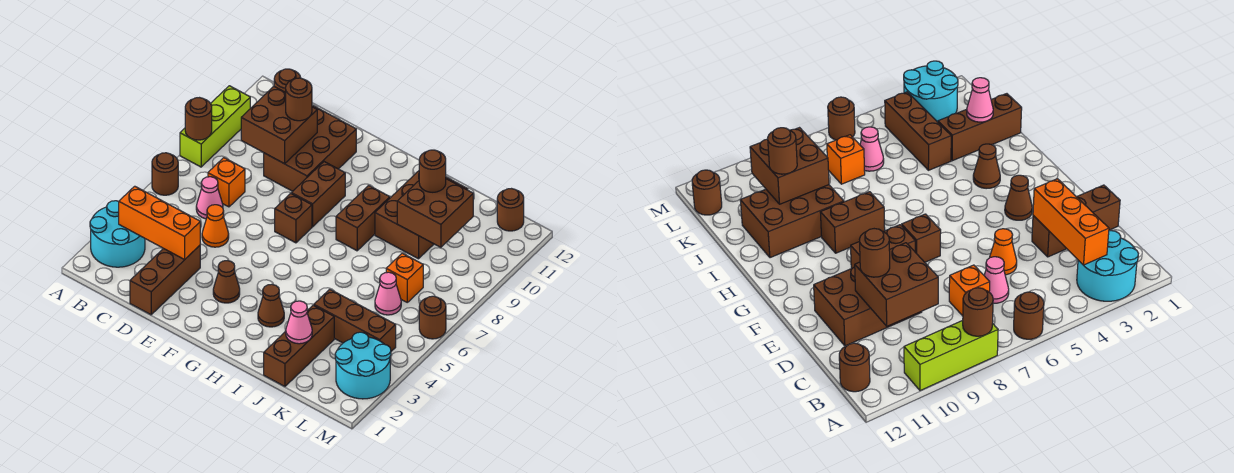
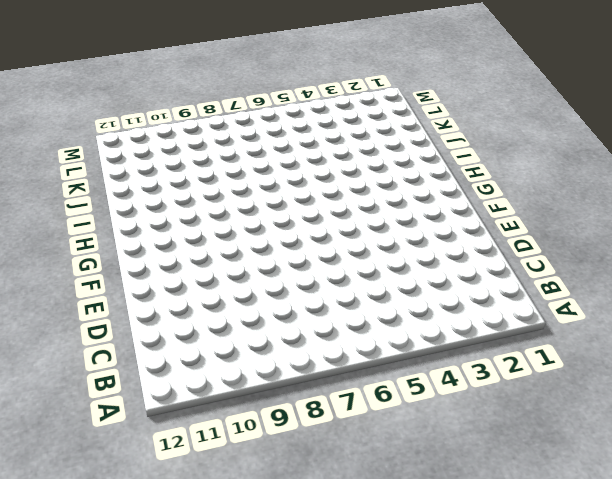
none -> cyan round brick A2:B3 level 1
none -> brown round brick A6 level 1
none -> lime brick A8:A10 level 1

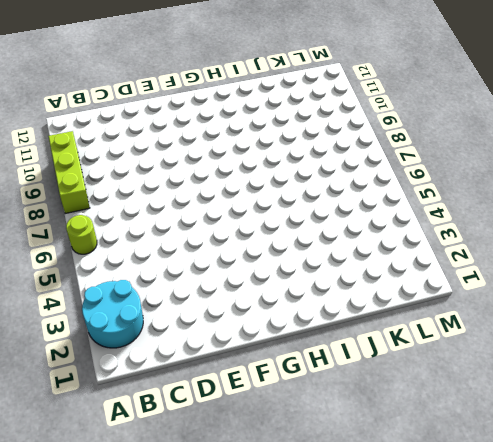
lime round brick A6 level 1 -> brown round brick A6 level 1
none -> brown round brick B12 level 1
none -> pink cone C6 level 1
none -> orange brick C7 level 1

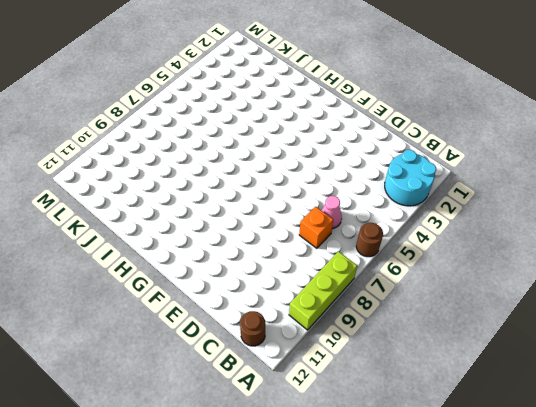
none -> brown brick D1:D3 level 1
none -> orange cone D5 level 1
none -> brown brick D9:E11 level 1

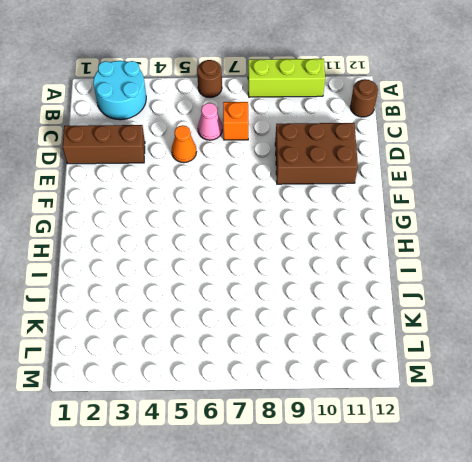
none -> brown cone F3 level 1
none -> brown brick F7 level 1
none -> brown brick F8:F9 level 1

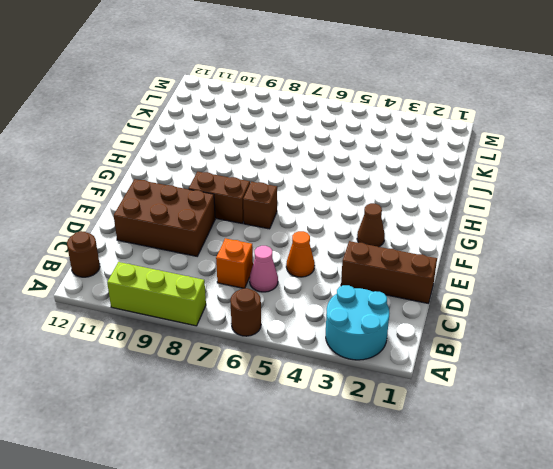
none -> brown cone H3 level 1
none -> brown brick H8:H9 level 1
none -> brown brick I9:J11 level 1

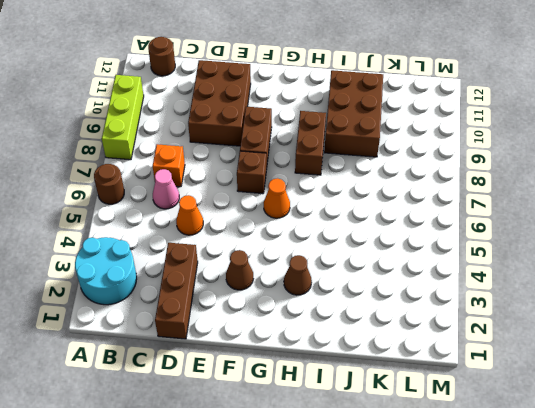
orange cone G6 level 1 -> none
none -> brown brick J1:J3 level 1
none -> brown brick J4:L4 level 1
none -> pink cone K6 level 1

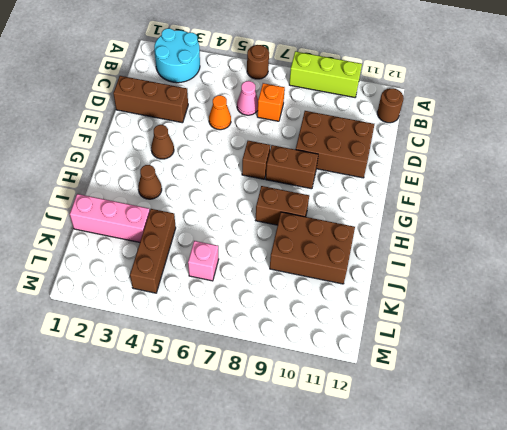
pink brick J1:J3 level 1 -> brown brick J1:J3 level 1
pink brick K6 level 1 -> pink cone K6 level 1
none -> orange brick K7 level 1
none -> cyan round brick L2:M3 level 1
none -> brown round brick L12 level 1

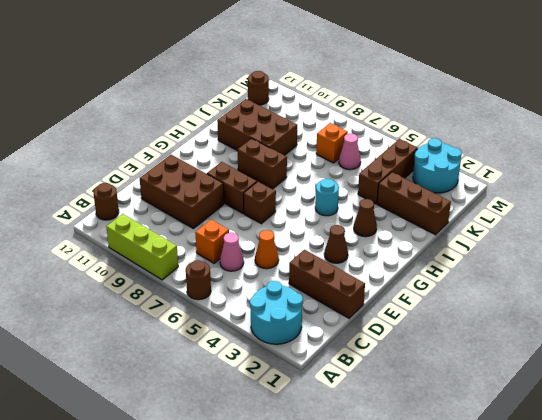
cyan round brick H5 level 1 -> none
none -> brown round brick M6 level 1
none -> brown round brick A8 level 2
none -> orange brick B3:D3 level 2

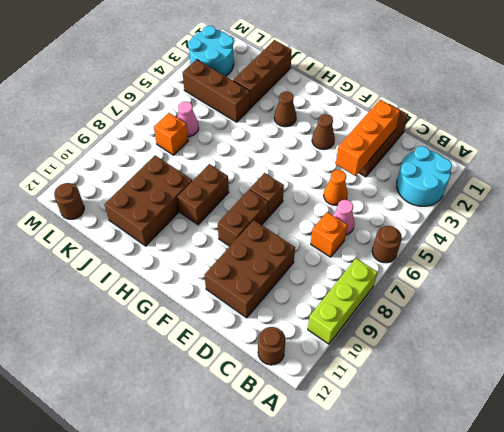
orange brick D2:D4 level 2 -> orange brick B3:D3 level 2
none -> brown round brick M6 level 1
none -> brown round brick A8 level 2
none -> brown brick C9:D10 level 2

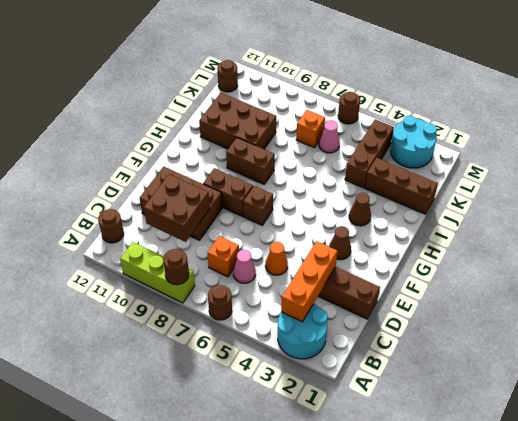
none -> pink cone J2 level 2
none -> brown brick J9:K10 level 2
none -> brown round brick D10 level 3

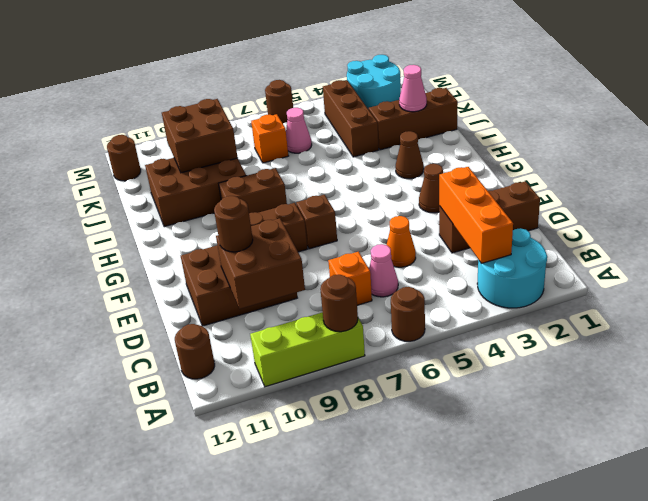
none -> brown round brick J10 level 3

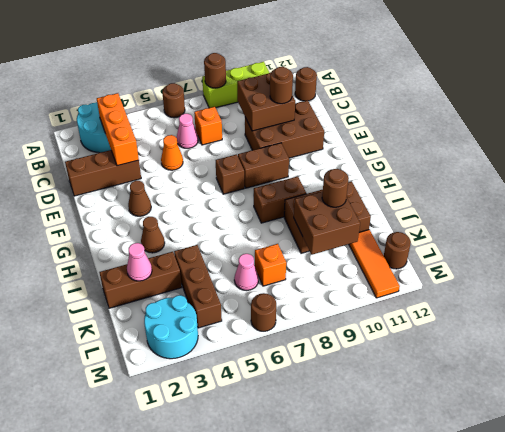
orange tile K11:M11 level 1 -> none

